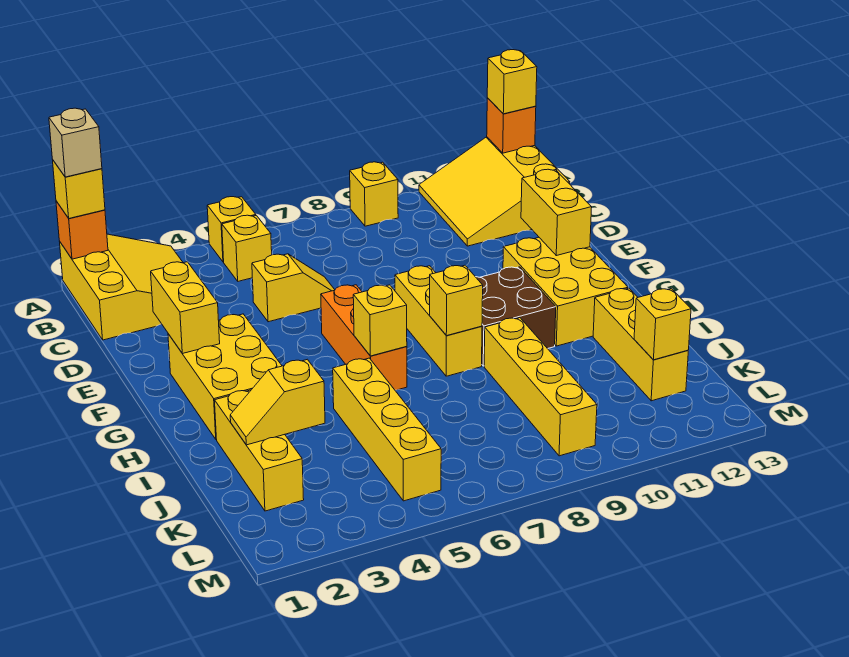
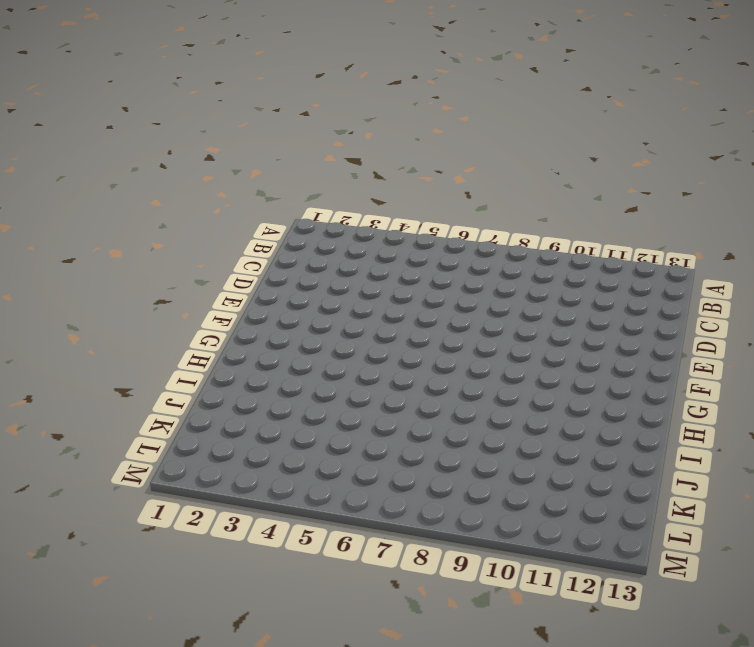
none -> yellow slope A1:C3 level 1 top 1
none -> yellow brick A5 level 1
none -> yellow brick A9 level 1

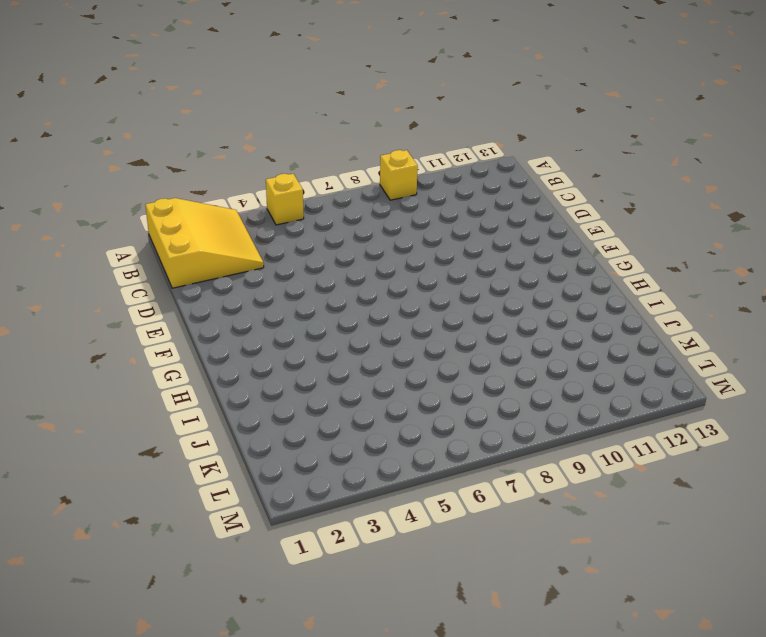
none -> yellow slope A11:C13 level 1 top 13
none -> yellow brick B5 level 1
none -> yellow slope D5:D6 level 1 top 5

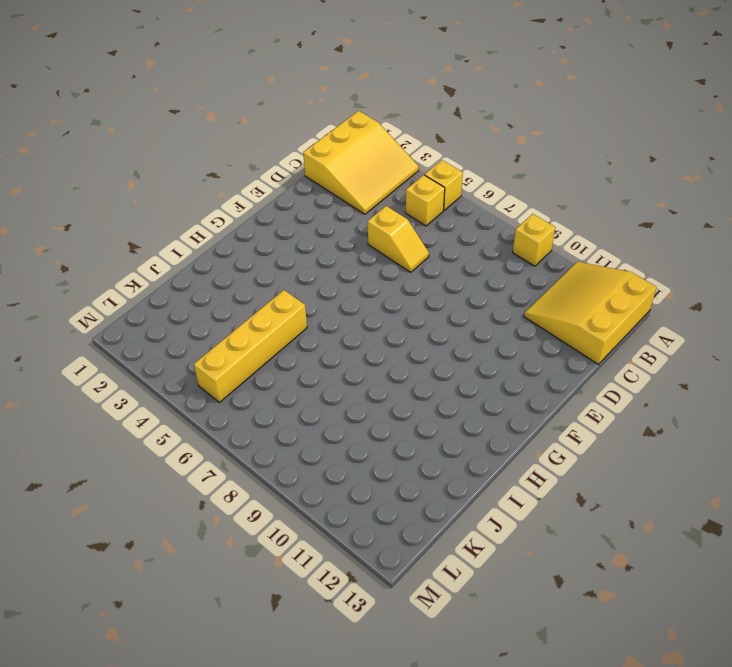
none -> yellow brick F2:H3 level 1
none -> orange brick F6:H6 level 1
none -> yellow brick F8:H8 level 1

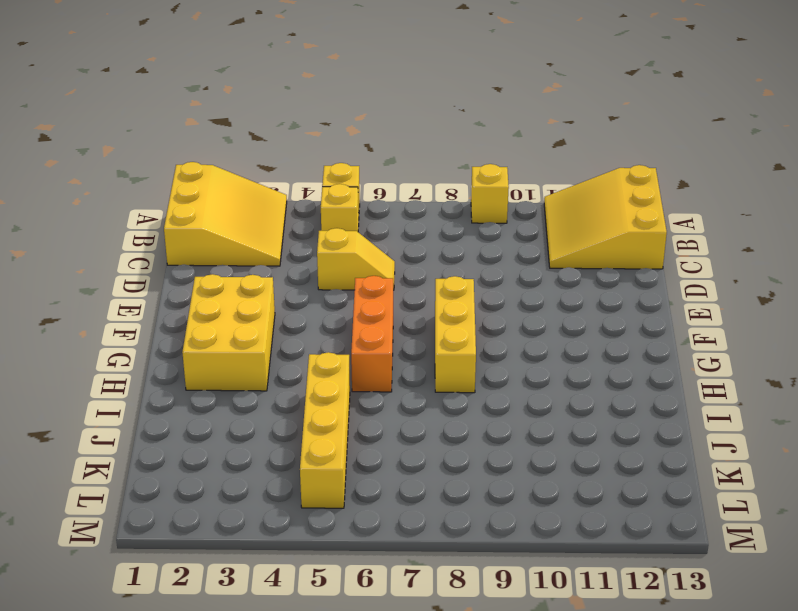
none -> yellow brick F11:H12 level 1
none -> brown brick G9:H10 level 1
none -> yellow brick I2:K2 level 1

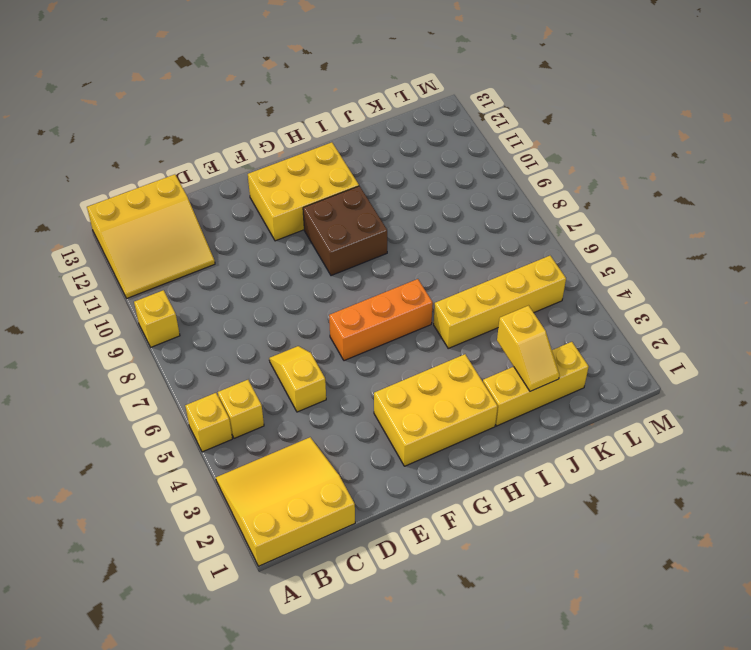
none -> yellow brick F8:H8 level 1
none -> yellow brick I9:L9 level 1
none -> yellow brick I12:K12 level 1

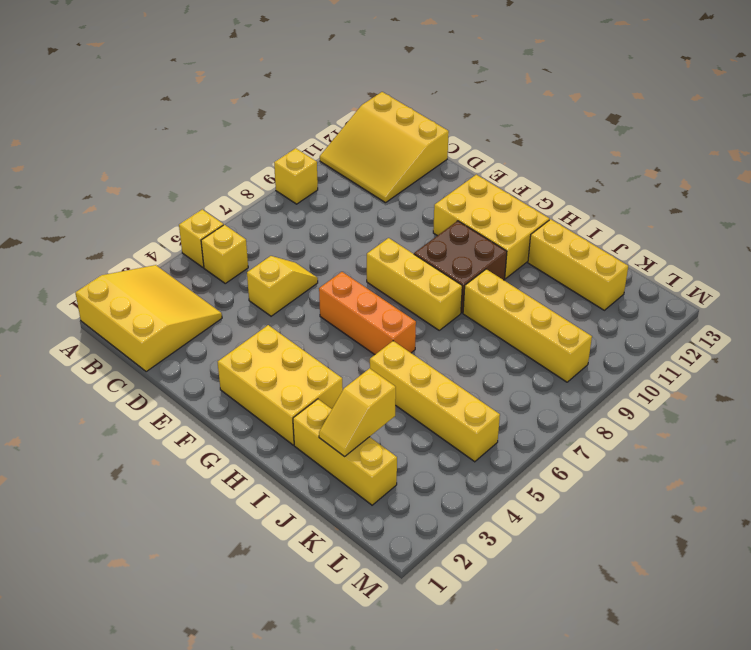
none -> orange brick A1 level 2
none -> orange brick A13 level 2
none -> yellow brick E2:F2 level 2

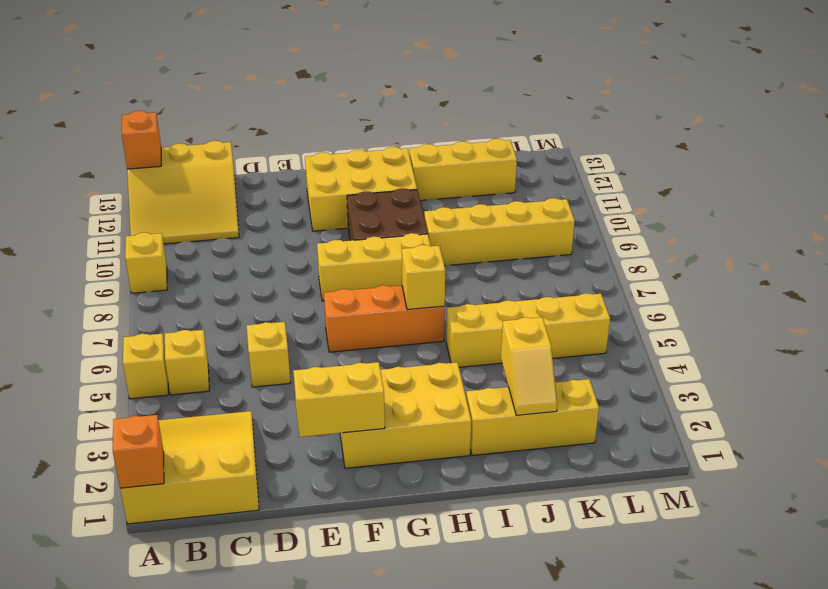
none -> yellow brick E12:F12 level 2
none -> yellow brick H8 level 2
none -> yellow brick K12 level 2

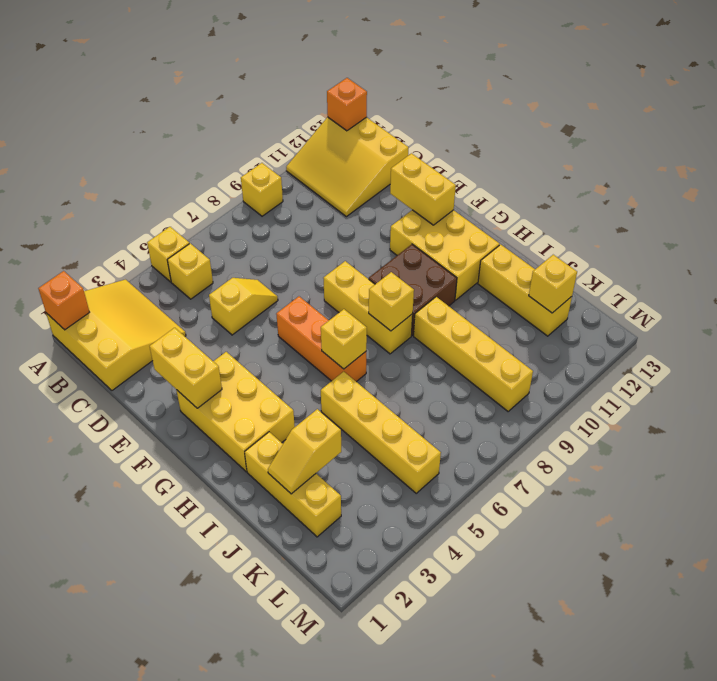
none -> yellow brick A1 level 3
none -> yellow brick A13 level 3
none -> tan brick A1 level 4

